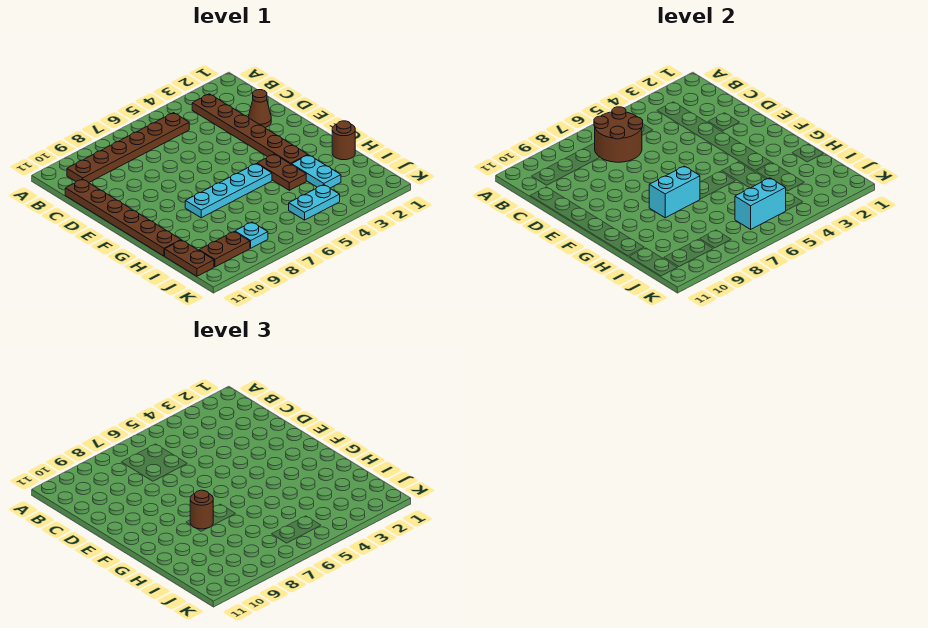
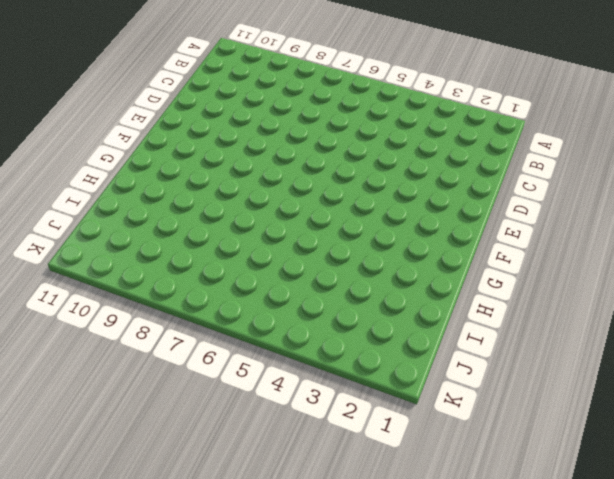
none -> brown plate B3:G3 level 1
none -> brown plate B5:B10 level 1
none -> brown plate C11:H11 level 1

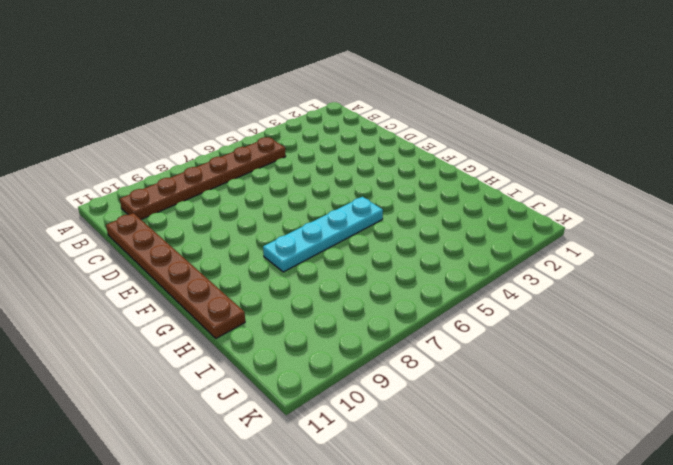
none -> brown plate B3:G3 level 1
none -> brown cone D2 level 1
none -> brown plate G4:H4 level 1

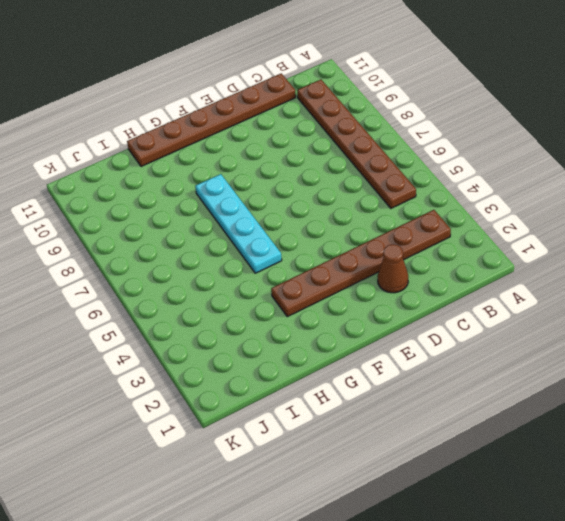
none -> brown plate G4:H4 level 1
none -> brown round brick H1 level 1
none -> cyan plate H3:I3 level 1

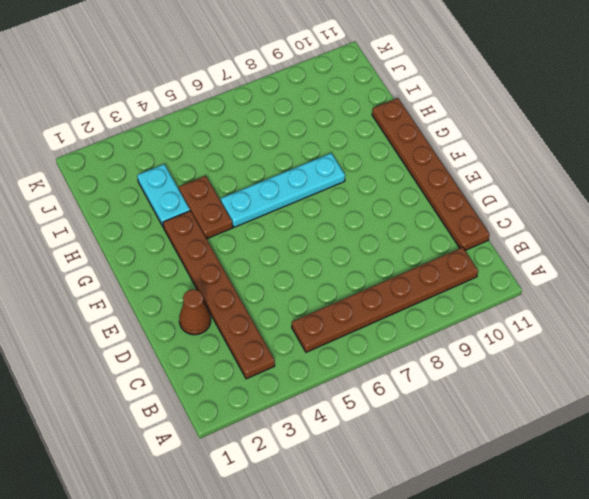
none -> brown round brick H1 level 1
none -> brown plate I11:J11 level 1
none -> cyan plate J4:J5 level 1

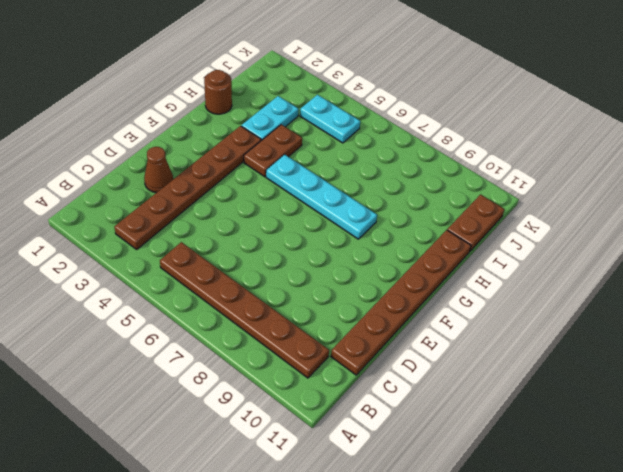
none -> cyan plate J8 level 1
none -> brown plate J9:J10 level 1
none -> brown round brick B6:C7 level 2

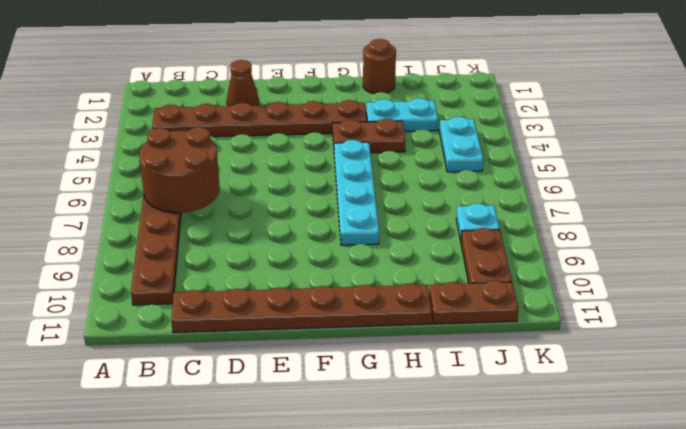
none -> cyan brick G7:G8 level 2
none -> cyan brick J5:J6 level 2
none -> brown round brick G8 level 3

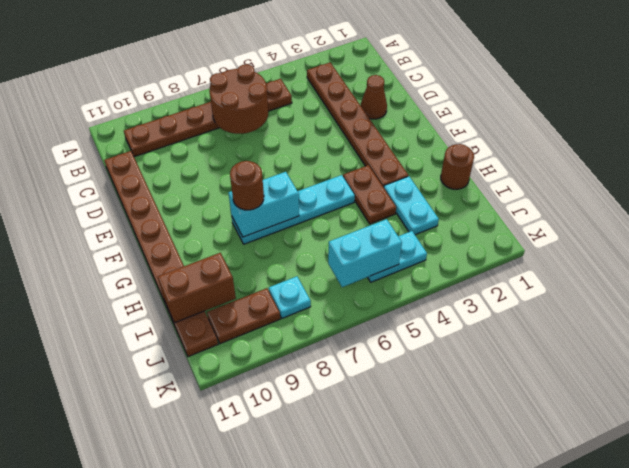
brown brick I10:I11 level 2 -> none

